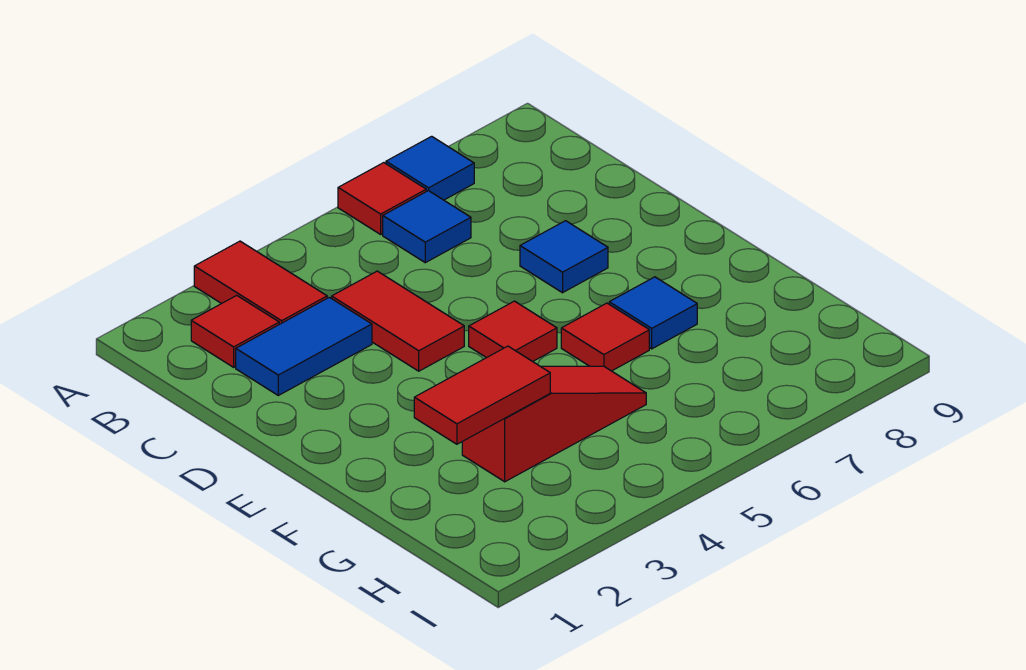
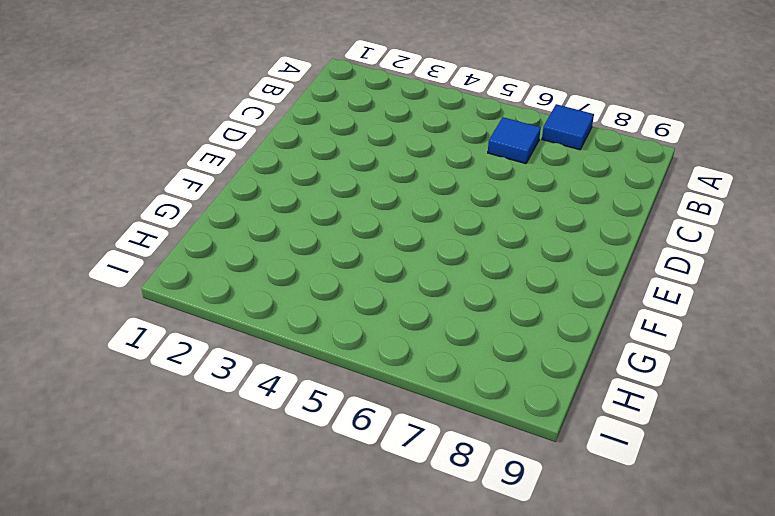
none -> red tile A3:B3 level 1
none -> red tile A6 level 1
none -> red tile B2 level 1

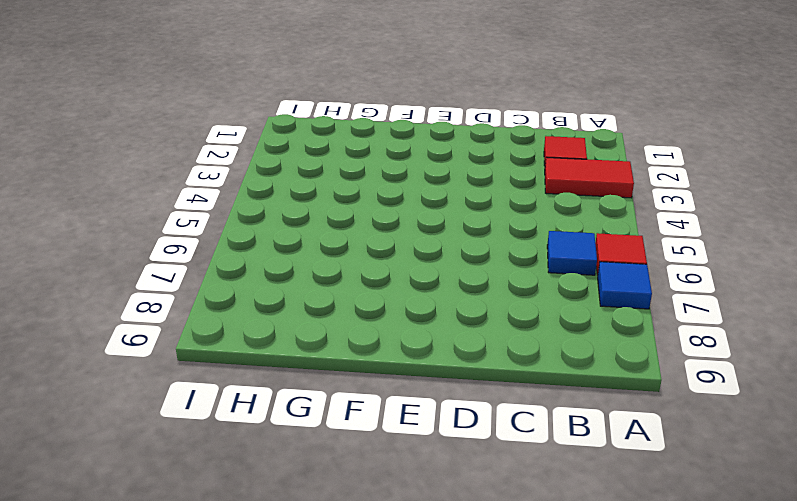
none -> blue tile C2:C3 level 1
none -> red tile C4:D4 level 1
none -> blue tile D7 level 1

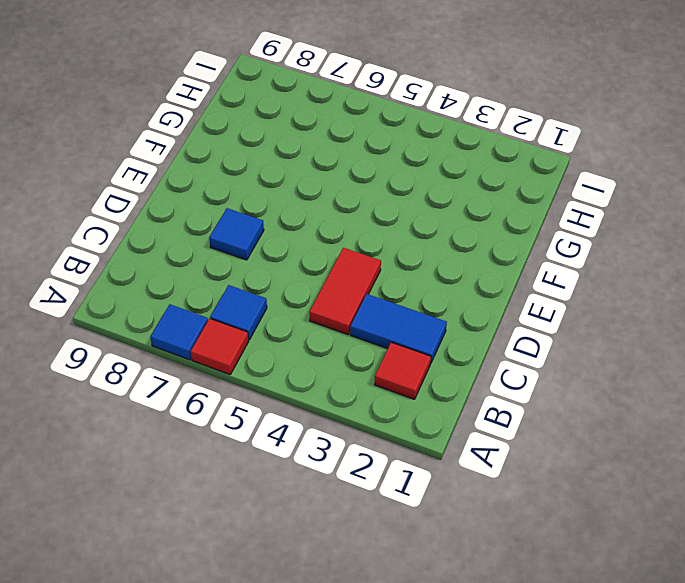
none -> red tile A3:B3 level 1
none -> red tile E5 level 1
none -> red tile F6 level 1

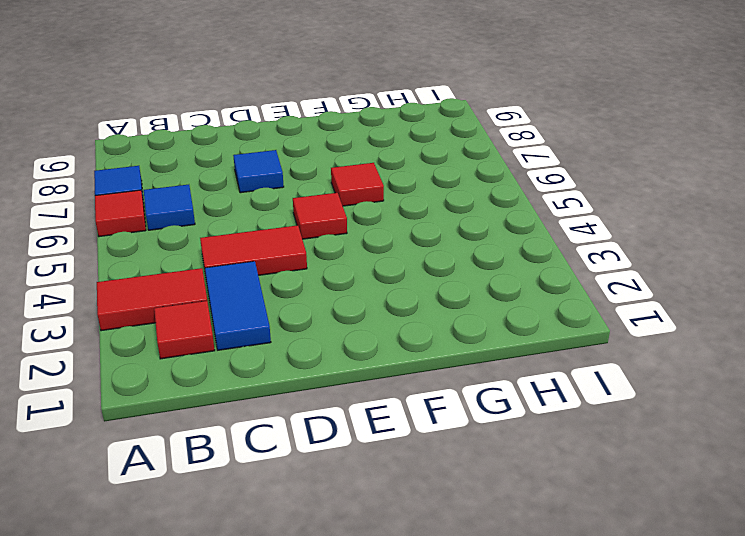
none -> blue tile F7 level 1
none -> red slope G3:G5 level 1 top 3
none -> red tile G2:G3 level 2

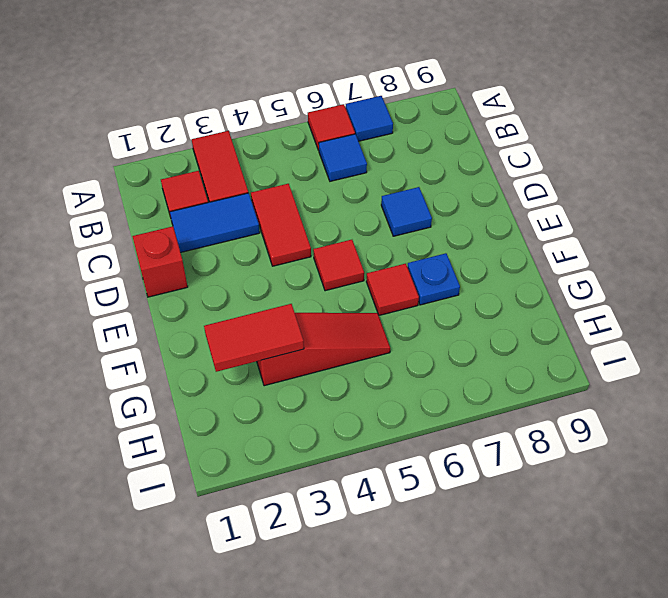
red brick D1 level 1 -> none
blue plate F7 level 1 -> blue tile F7 level 1

